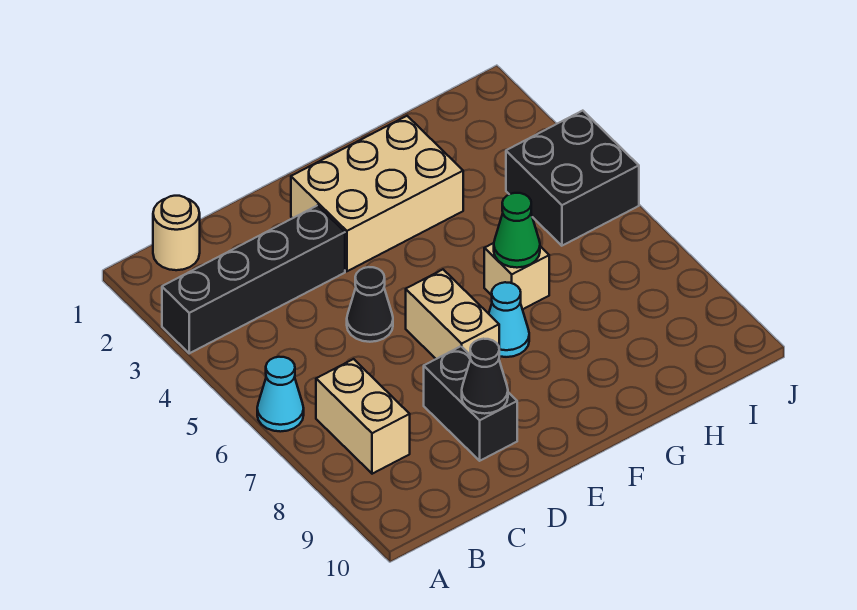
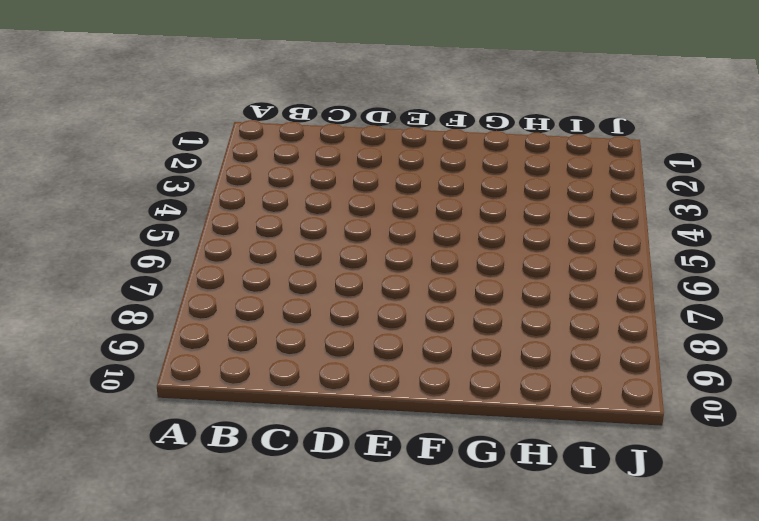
none -> black brick A3:D3 level 1
none -> cyan cone A6 level 1
none -> tan round brick B1 level 1

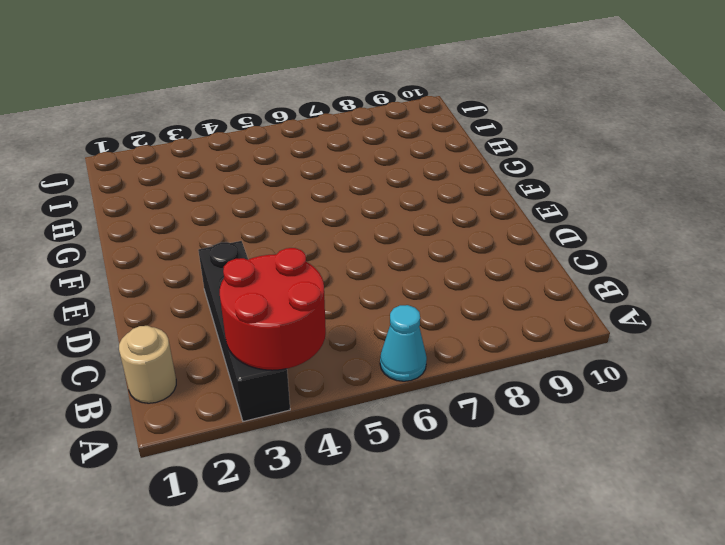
red round brick A3:B4 level 2 -> none
none -> tan brick B7:B8 level 1
none -> black cone D5 level 1
none -> black brick D8:D9 level 1

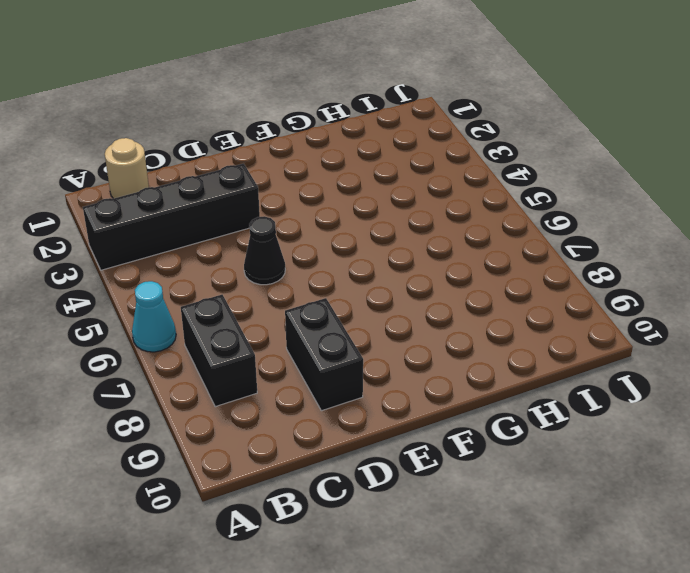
black brick B7:B8 level 1 -> tan brick B7:B8 level 1
none -> tan brick E2:G3 level 1
none -> tan brick E6:E7 level 1
none -> cyan cone F7 level 1

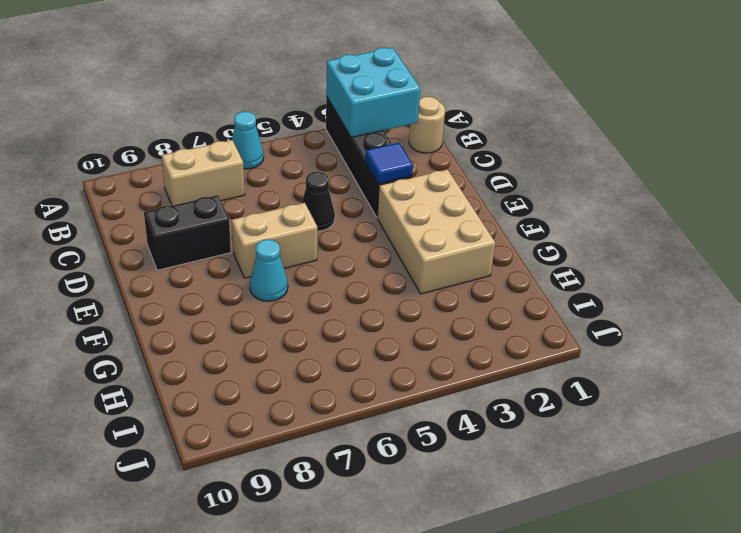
cyan brick A2:B3 level 2 -> none
blue tile D3 level 2 -> none
none -> tan brick G6 level 1
none -> black brick I4:J5 level 1
none -> black cone D9 level 2

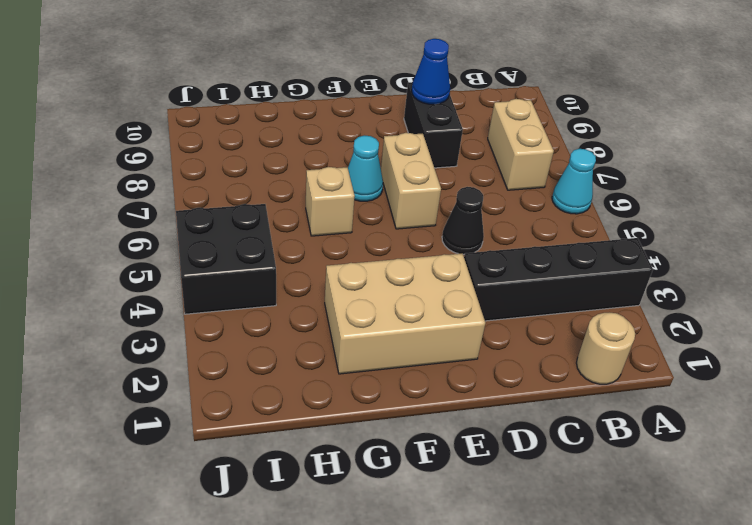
blue cone D9 level 2 -> black cone D9 level 2
none -> green cone G6 level 2

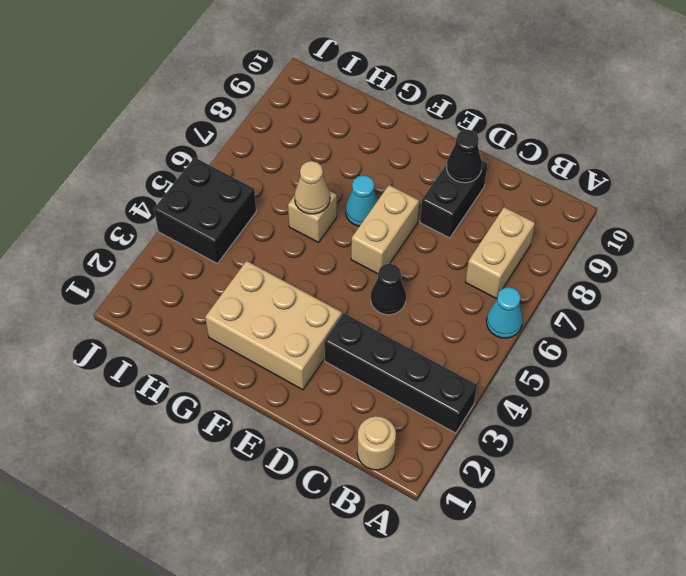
tan cone G6 level 2 -> green cone G6 level 2

